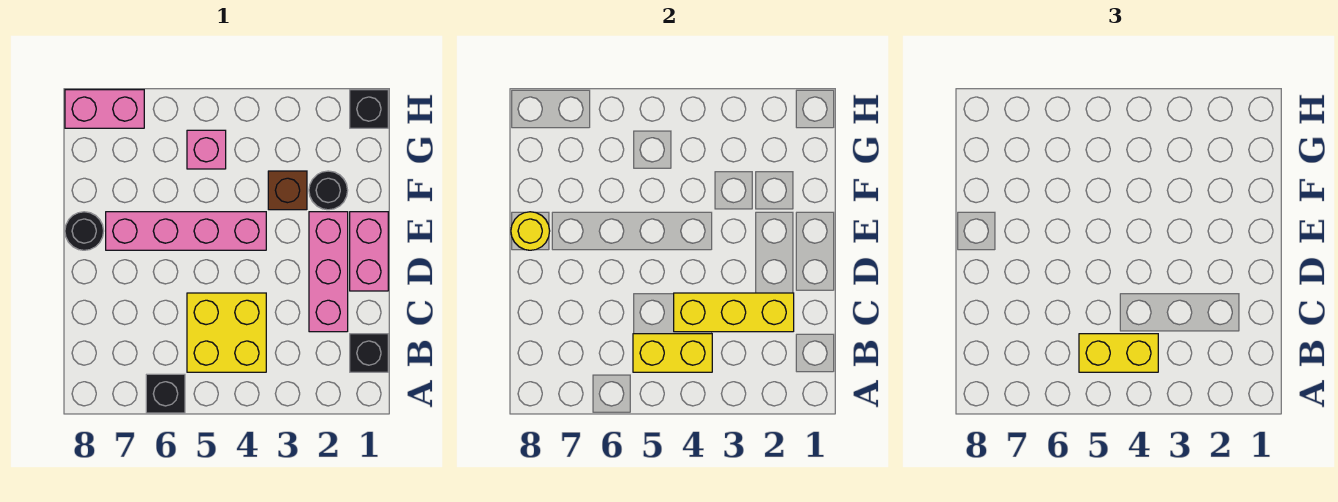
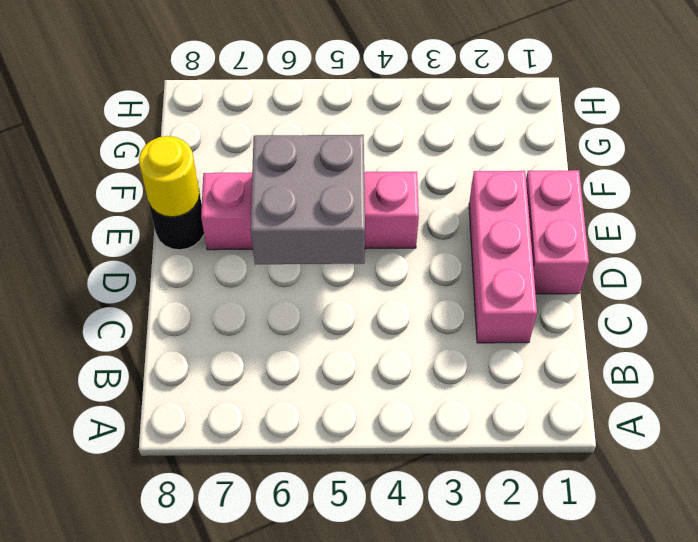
grey brick D5:E6 level 2 -> none
none -> black brick A6 level 1
none -> black brick B1 level 1
none -> yellow brick B4:C5 level 1

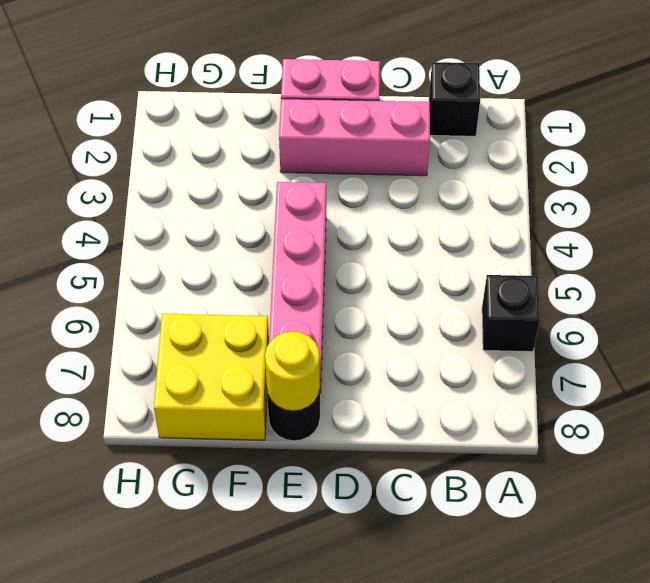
yellow brick F7:G8 level 1 -> yellow brick B4:C5 level 1
none -> black round brick F2 level 1
none -> brown brick F3 level 1
none -> pink brick G5 level 1

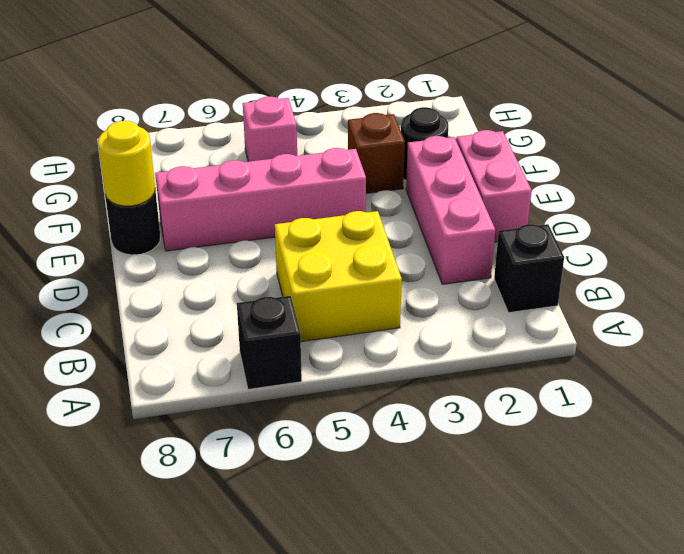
none -> black brick H1 level 1
none -> pink brick H7:H8 level 1
none -> yellow brick B4:B5 level 2

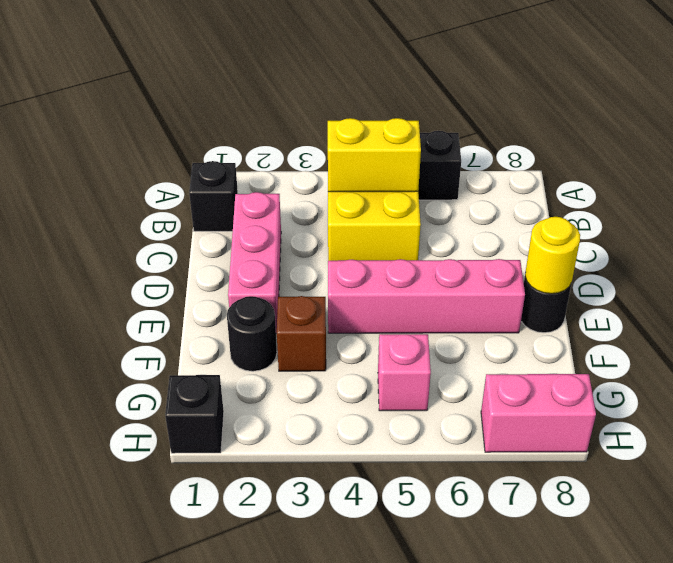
none -> pink brick D1:E1 level 1
none -> yellow brick C2:C4 level 2
none -> yellow brick B4:B5 level 3

